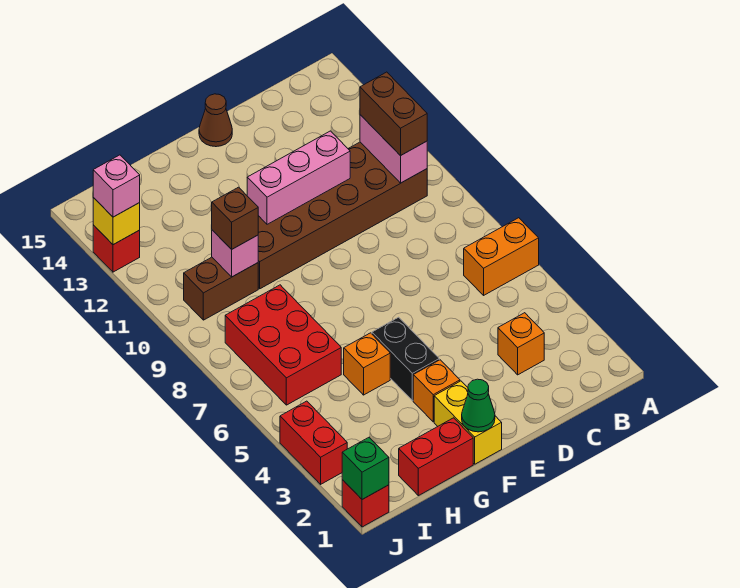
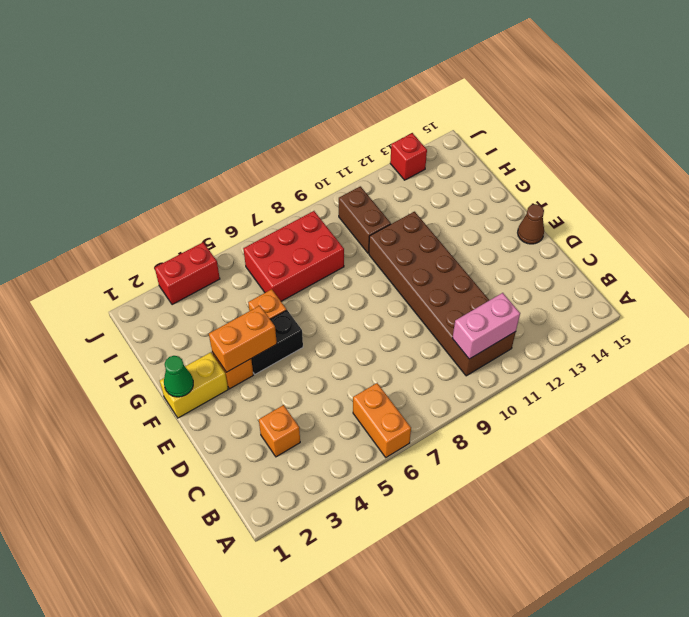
orange brick F3:F4 level 2 -> none
none -> red brick G1:H1 level 1
none -> red brick J1 level 1
none -> pink brick D11:F11 level 2

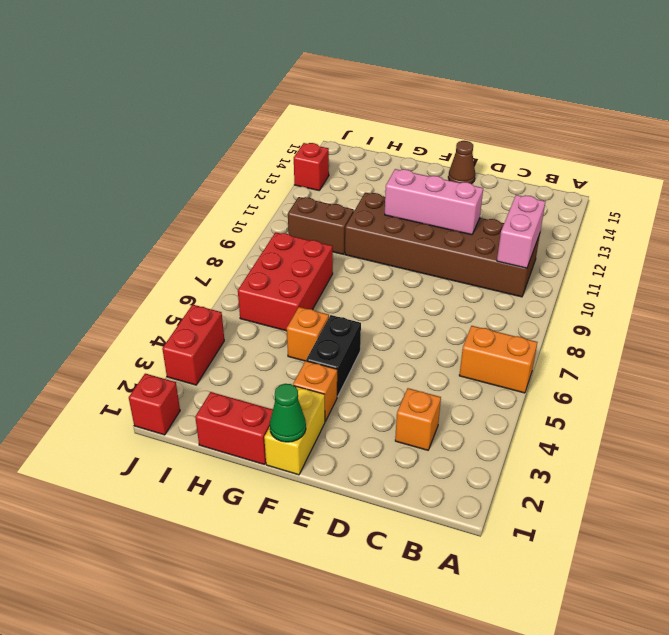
none -> pink brick H10 level 2
none -> green brick J1 level 2
none -> yellow brick J13 level 2

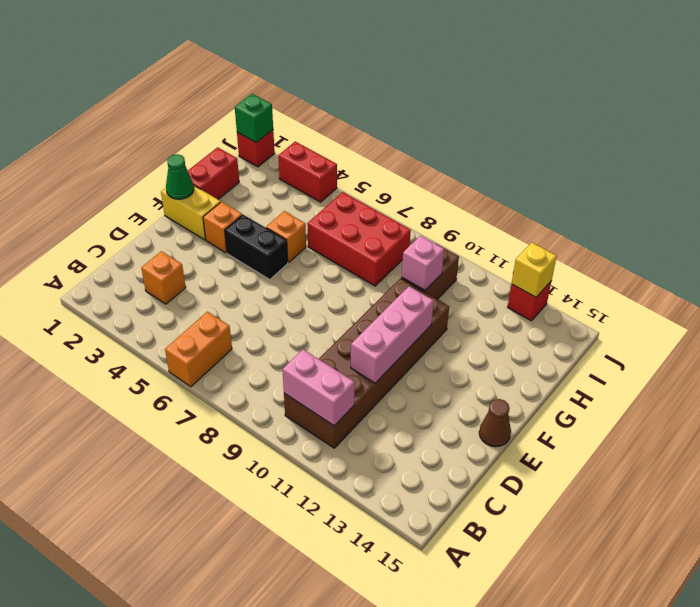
none -> brown brick B10:B11 level 3
none -> brown brick H10 level 3
none -> pink brick J13 level 3

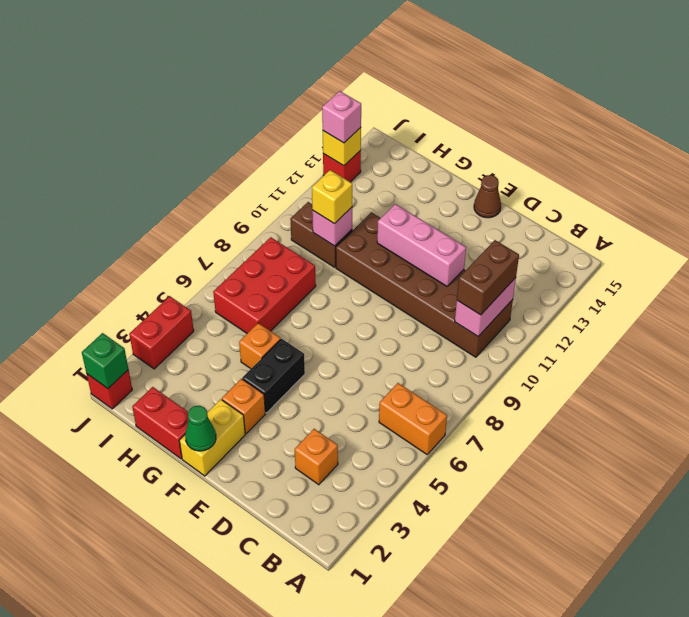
yellow brick H10 level 3 -> brown brick H10 level 3

